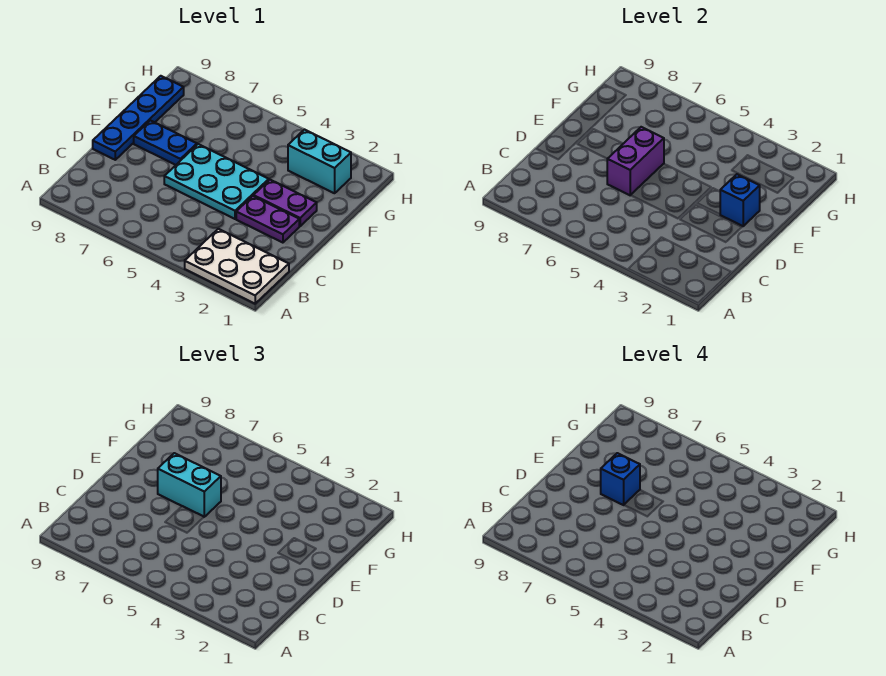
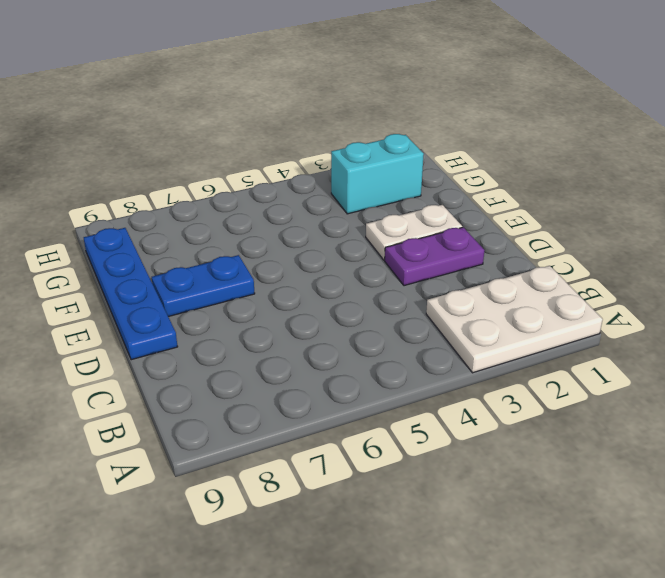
white plate E2:E3 level 1 -> purple plate E2:E3 level 1
none -> cyan plate D4:E6 level 1
none -> purple brick D6:E6 level 2

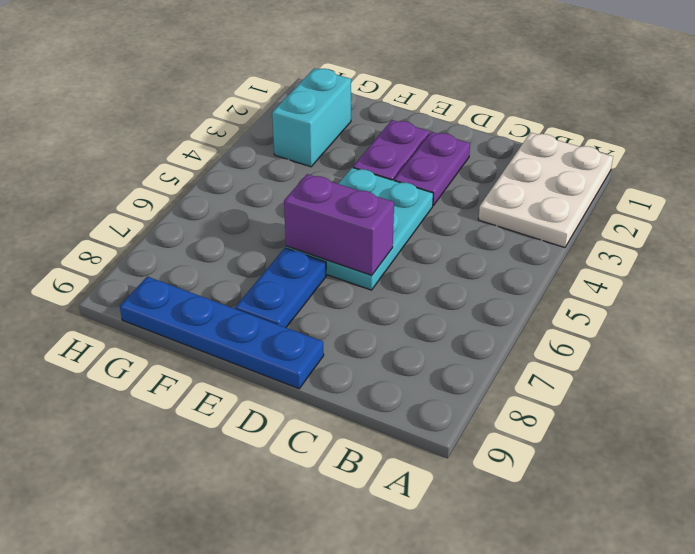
none -> blue brick E2 level 2
none -> cyan brick E6:E7 level 3

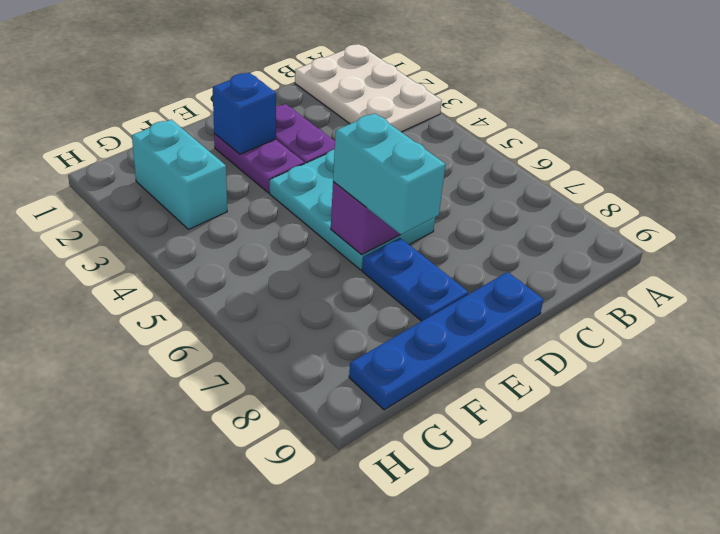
none -> blue brick E7 level 4

